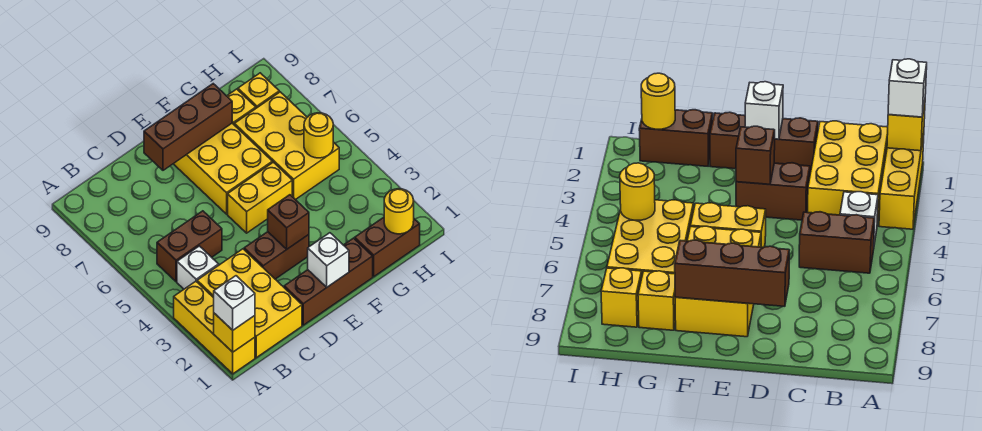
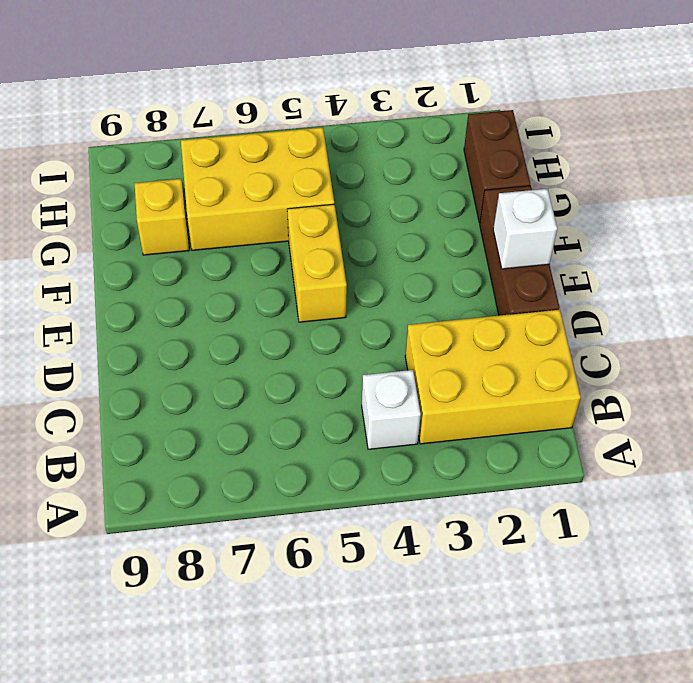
none -> yellow brick A1:A3 level 1
none -> brown brick B5:C5 level 1
none -> brown brick D3:E3 level 1

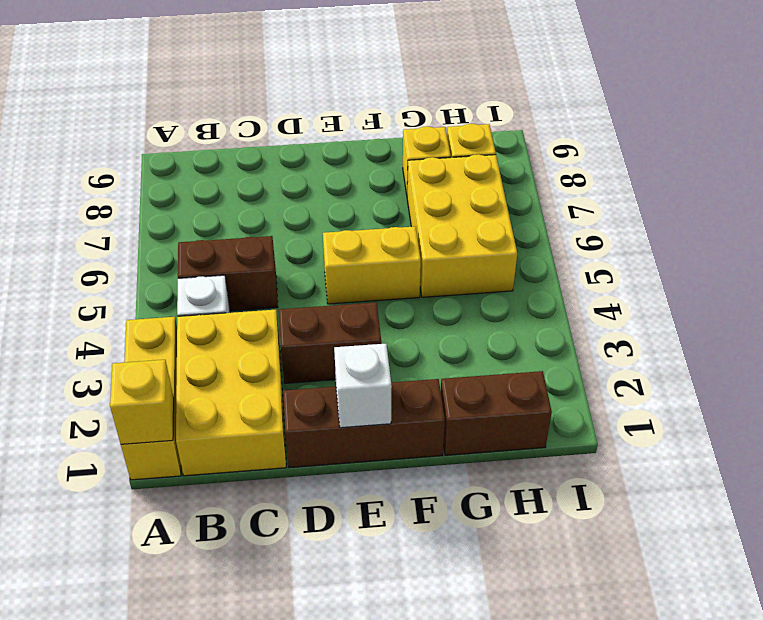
none -> yellow brick E6:F8 level 1
none -> brown brick D8:F8 level 2
none -> brown brick E3 level 2

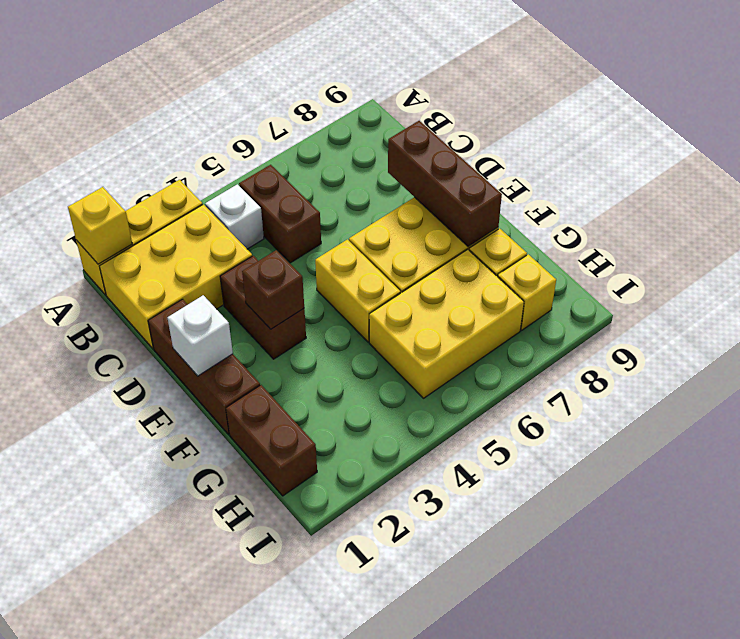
none -> yellow round brick H1 level 2
none -> yellow round brick H5 level 2
none -> white brick A1 level 3

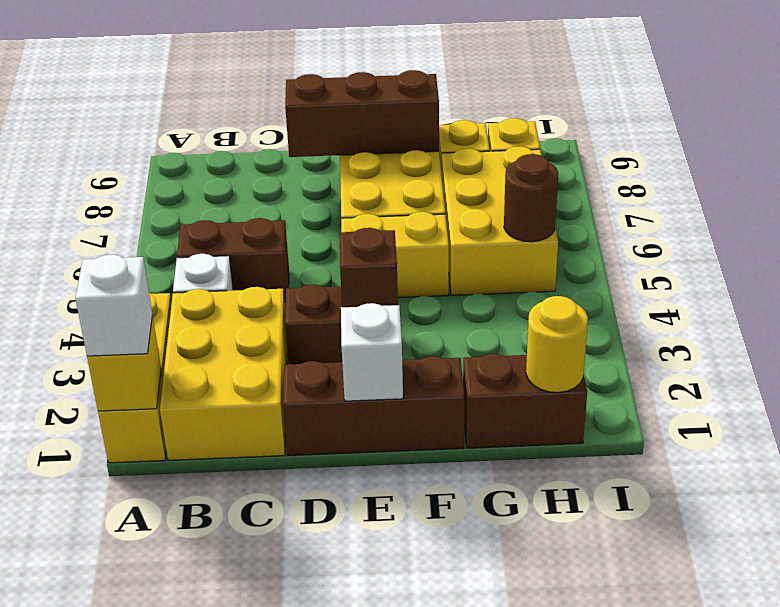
brown round brick H5 level 2 -> yellow round brick H5 level 2

